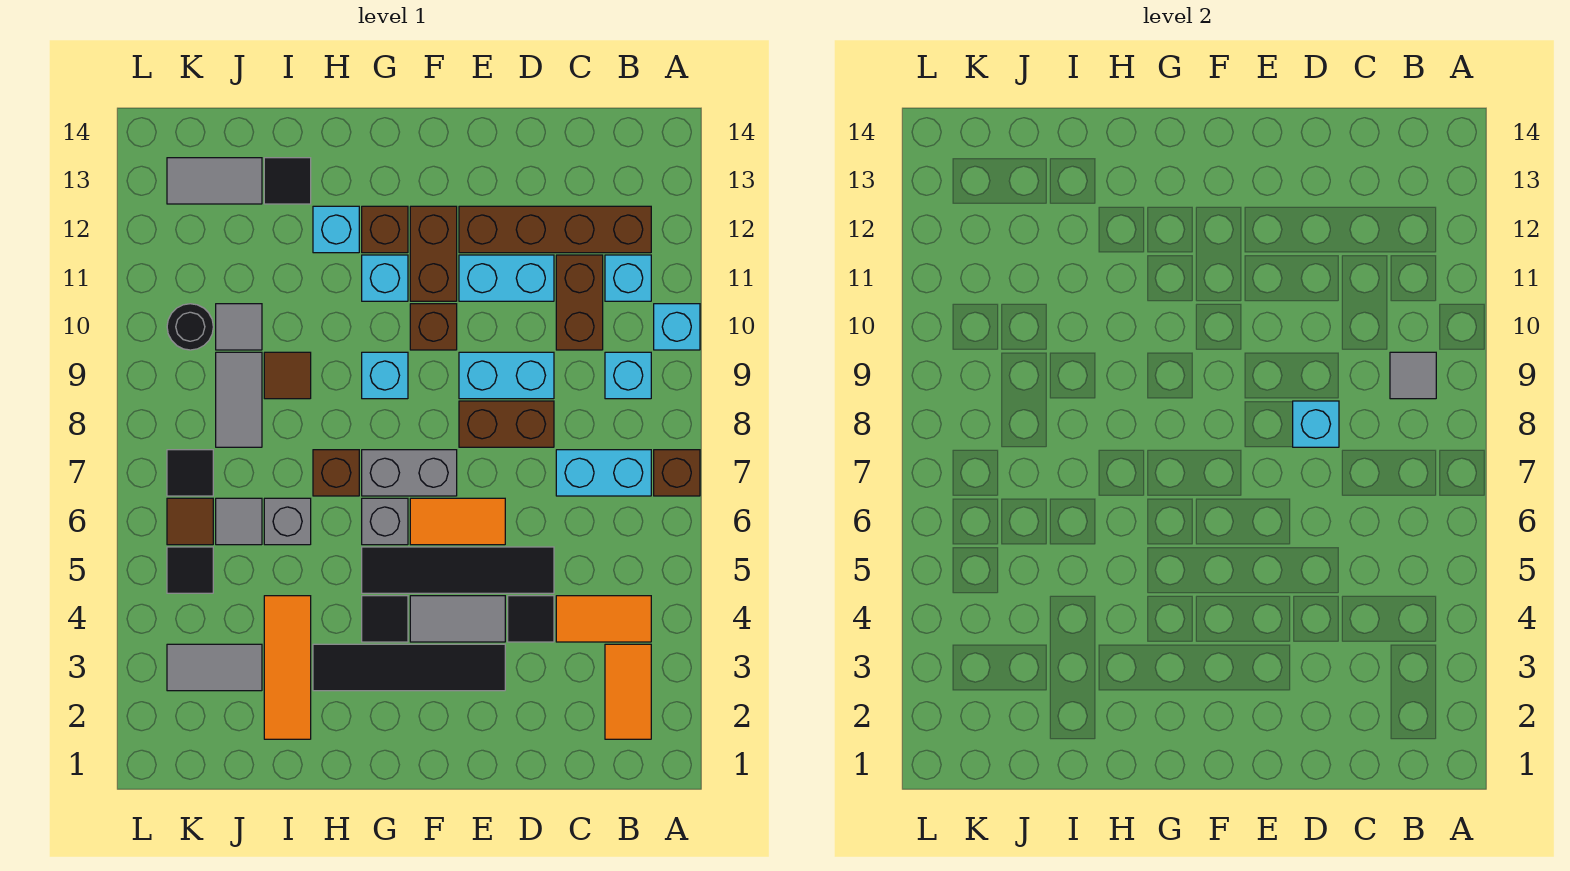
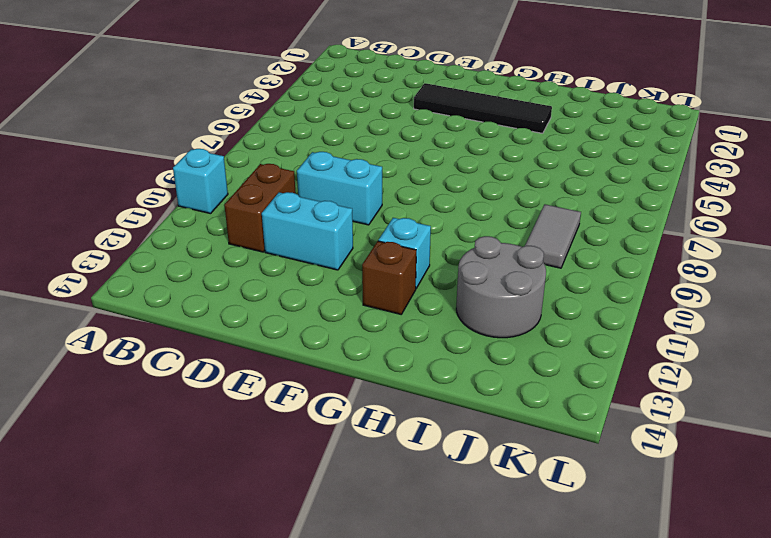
grey round brick I11:J12 level 1 -> none
none -> brown brick A7 level 1
none -> orange tile B2:B3 level 1
none -> orange tile B4:C4 level 1
none -> cyan brick B7:C7 level 1

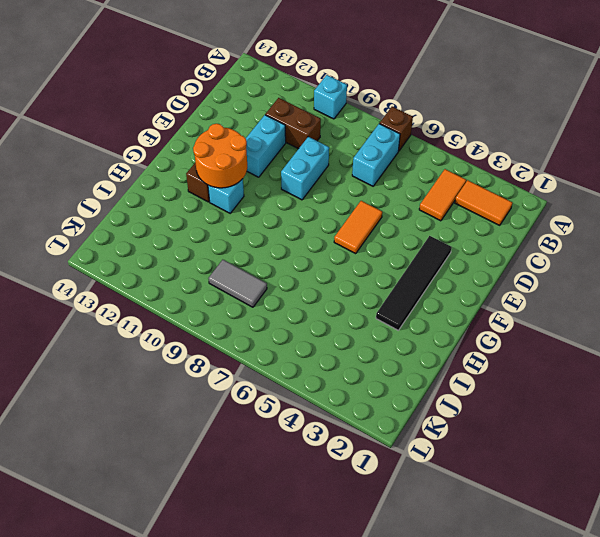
orange round brick F11:G12 level 2 -> none
none -> cyan brick B9 level 1
none -> cyan brick B11 level 1
none -> brown brick B12:E12 level 1
none -> black tile D4 level 1

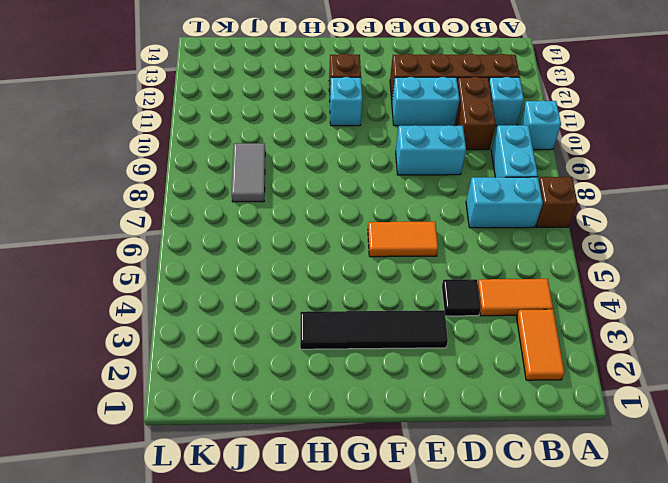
cyan brick B8:B9 level 1 -> cyan brick B9 level 1
none -> black tile D5:G5 level 1
none -> brown brick D8:E8 level 1
none -> grey tile E4:F4 level 1
none -> grey brick F7:G7 level 1

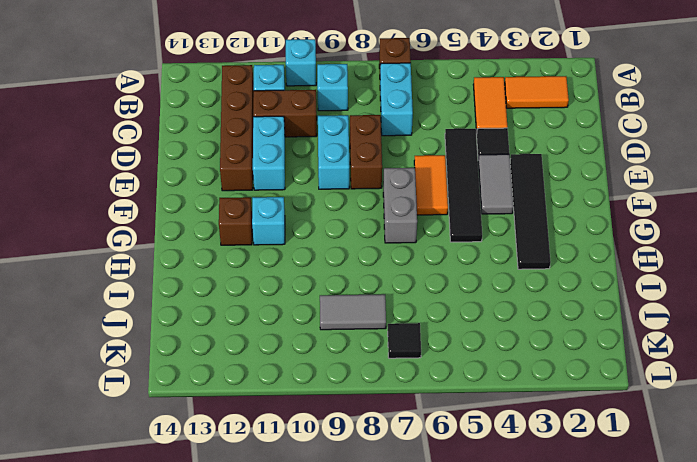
none -> brown brick F10 level 1
none -> brown brick F11:F12 level 1
none -> black tile G4 level 1
none -> grey brick G6 level 1

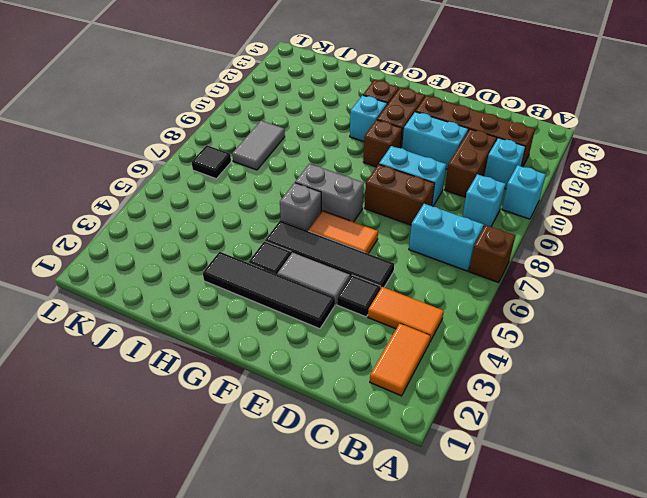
none -> cyan brick G9 level 1
none -> brown brick H7 level 1
none -> cyan brick H12 level 1
none -> orange tile I2:I4 level 1

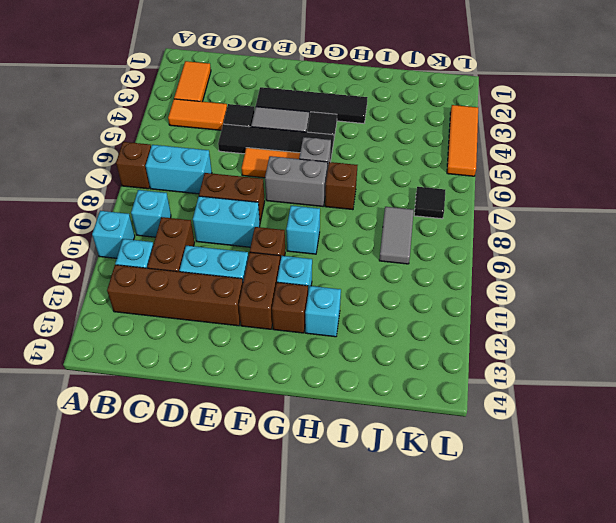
orange tile L3:L5 level 1 -> orange tile I2:I4 level 1
none -> grey brick I6 level 1
none -> brown tile I9 level 1
none -> black tile I13 level 1
none -> grey tile J3:K3 level 1

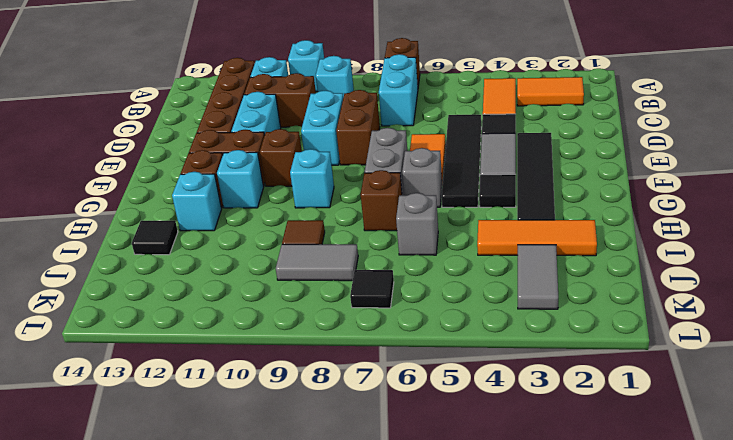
none -> grey tile J6 level 1
none -> grey tile J10 level 1
none -> grey tile J13:K13 level 1
none -> black tile K5 level 1

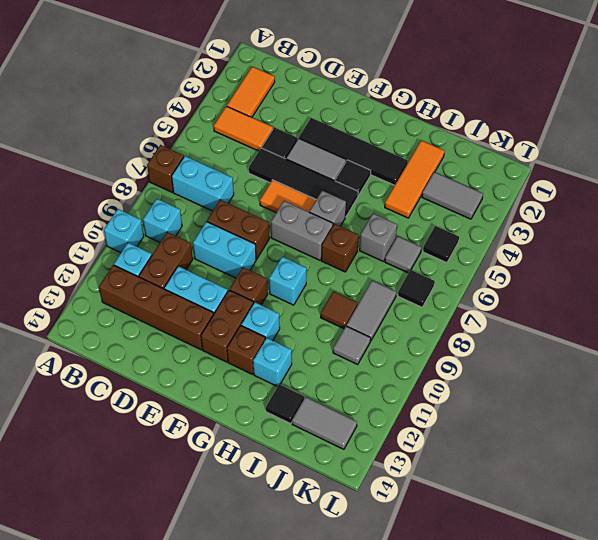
none -> brown tile K6 level 1
none -> black round brick K10 level 1
none -> grey tile B9 level 2
none -> cyan brick D8 level 2

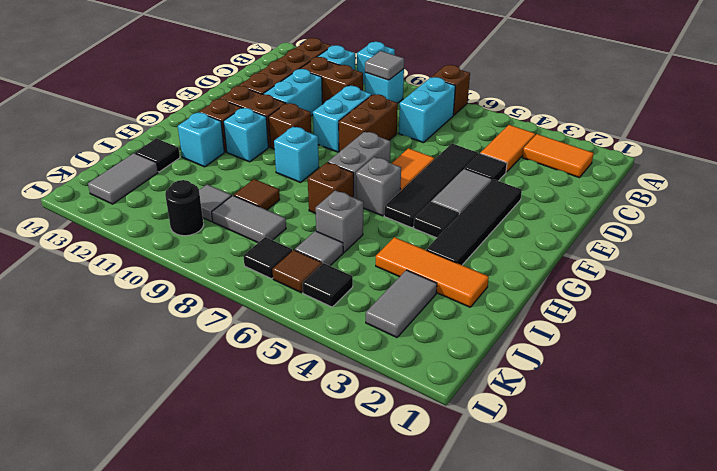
none -> cyan brick D8 level 2

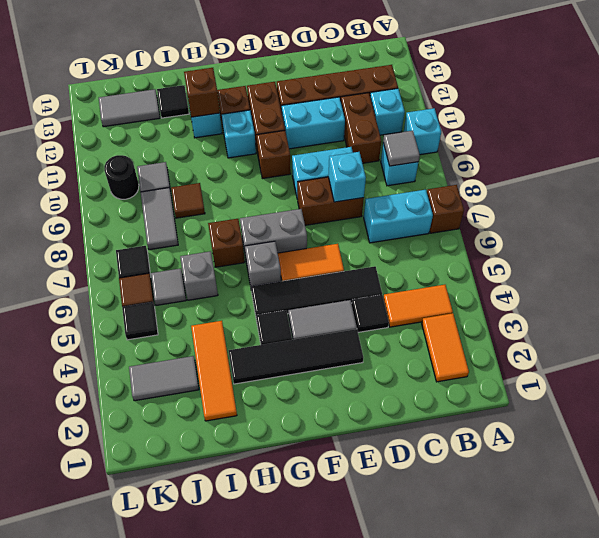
brown brick H12 level 2 -> none
none -> cyan brick G9 level 1

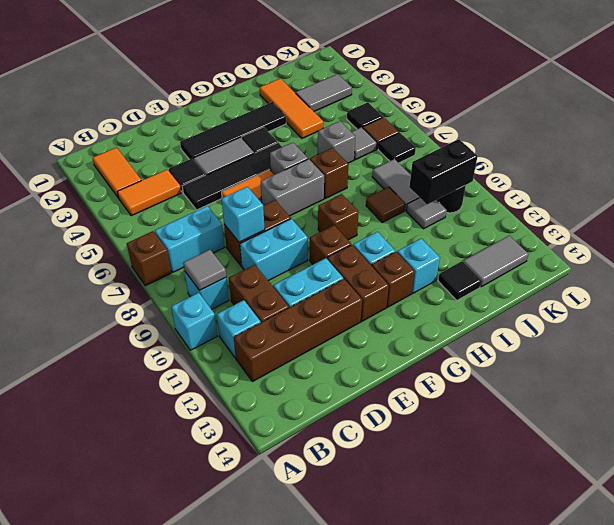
brown brick G9 level 1 -> cyan brick G9 level 1
black brick J10:K10 level 2 -> none

